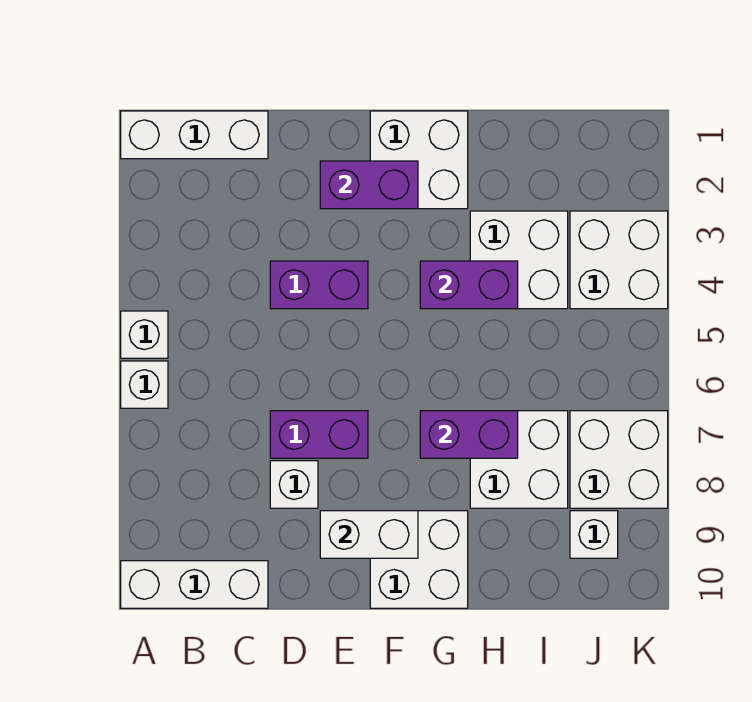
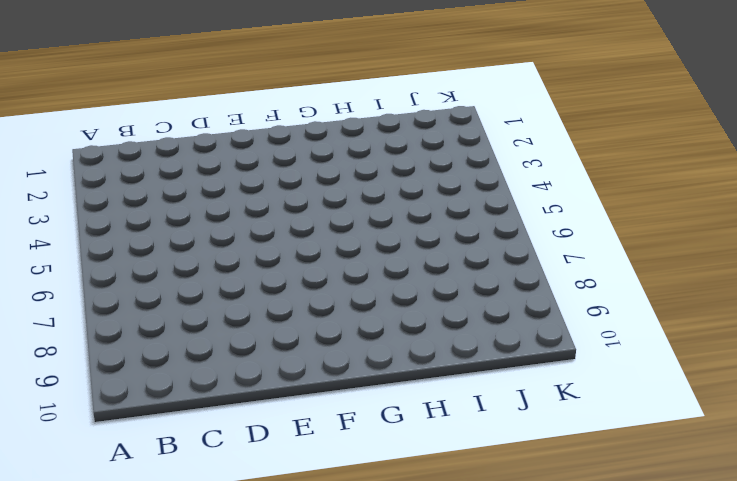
none -> white brick A1:C1 level 1
none -> white brick A5 level 1
none -> white brick A6 level 1

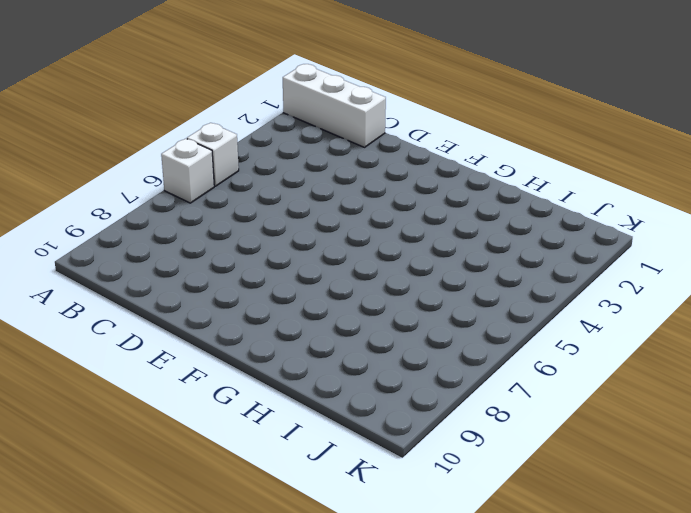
none -> white brick A10:C10 level 1
none -> purple brick D4:E4 level 1
none -> purple brick D7:E7 level 1

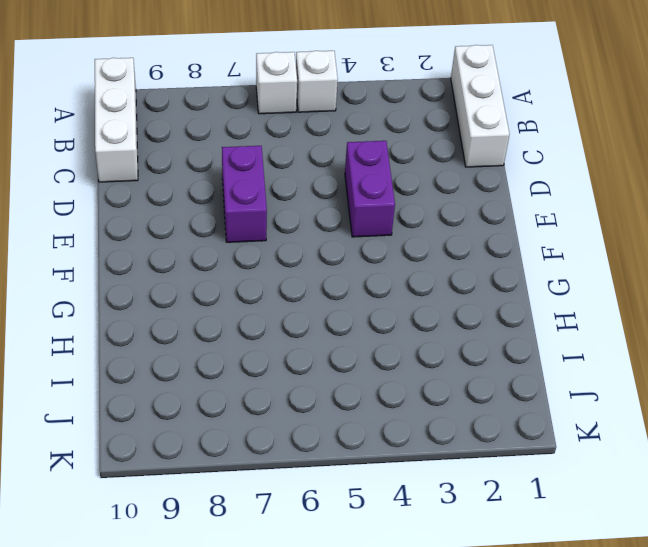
none -> white brick D8 level 1
none -> white brick F1:G2 level 1
none -> white brick F9:G10 level 1

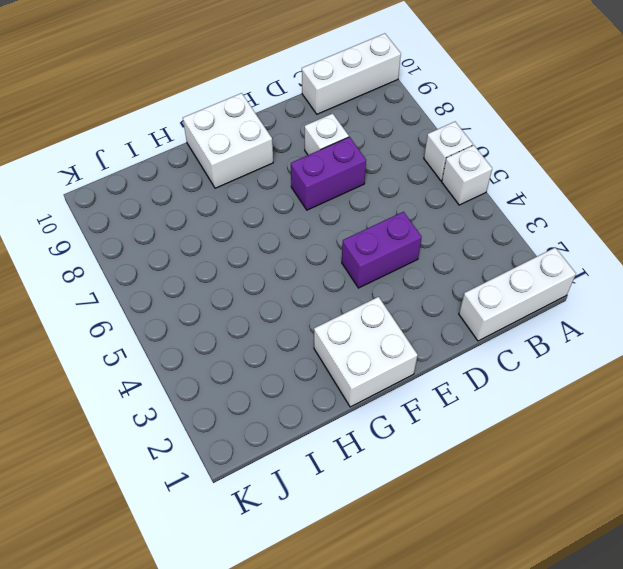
none -> white brick H3:I4 level 1
none -> white brick H7:I8 level 1
none -> white brick J3:K4 level 1

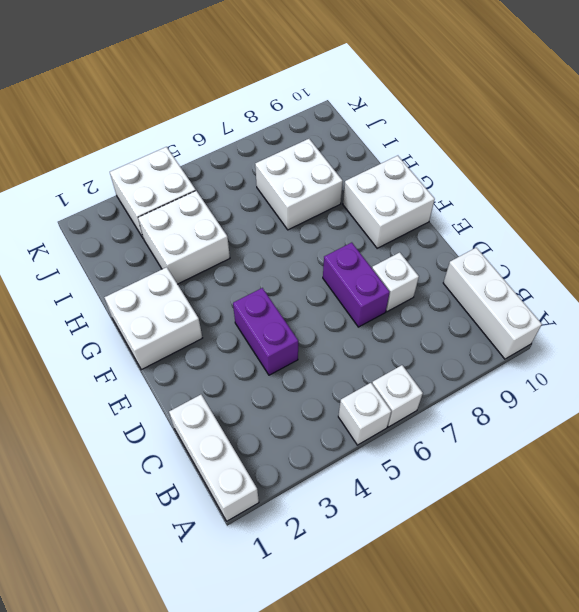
none -> white brick J7:K8 level 1
none -> white brick J9 level 1
none -> purple brick E2:F2 level 2

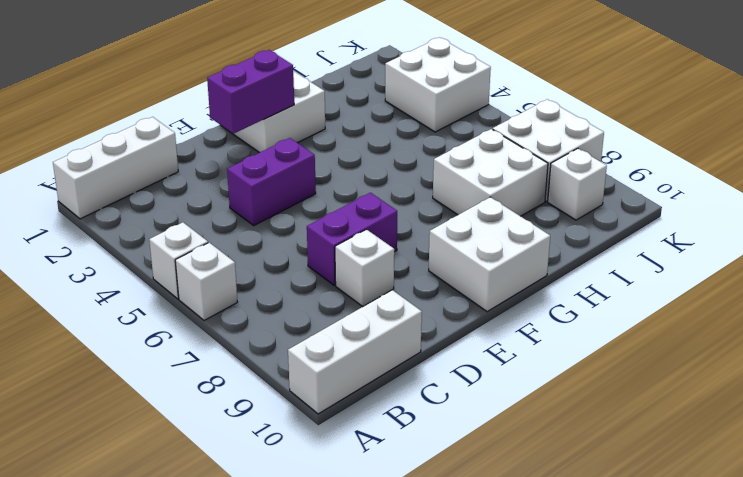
none -> white brick H3:I4 level 1
none -> white brick E9:F9 level 2
none -> purple brick G4:H4 level 2

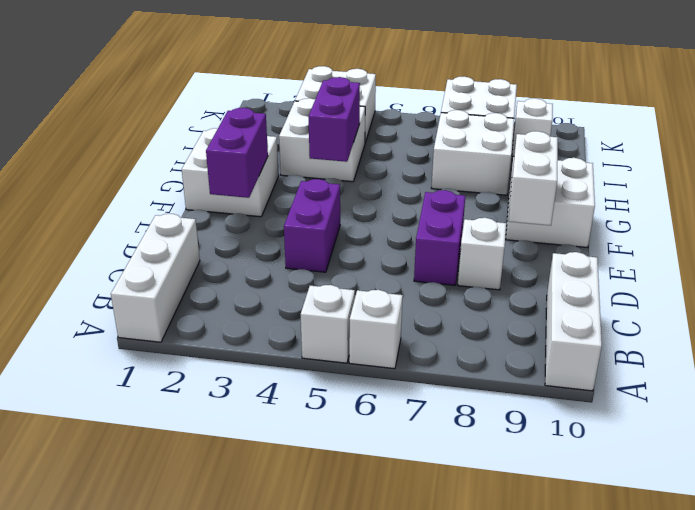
none -> purple brick G7:H7 level 2

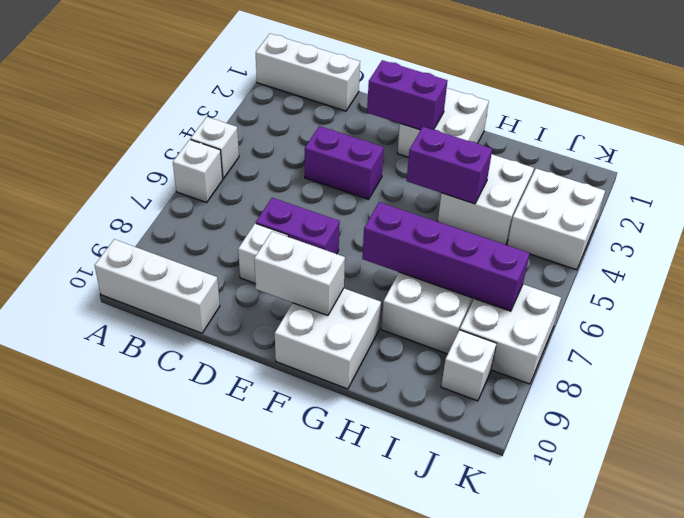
purple brick G7:J7 level 2 -> purple brick G7:H7 level 2

